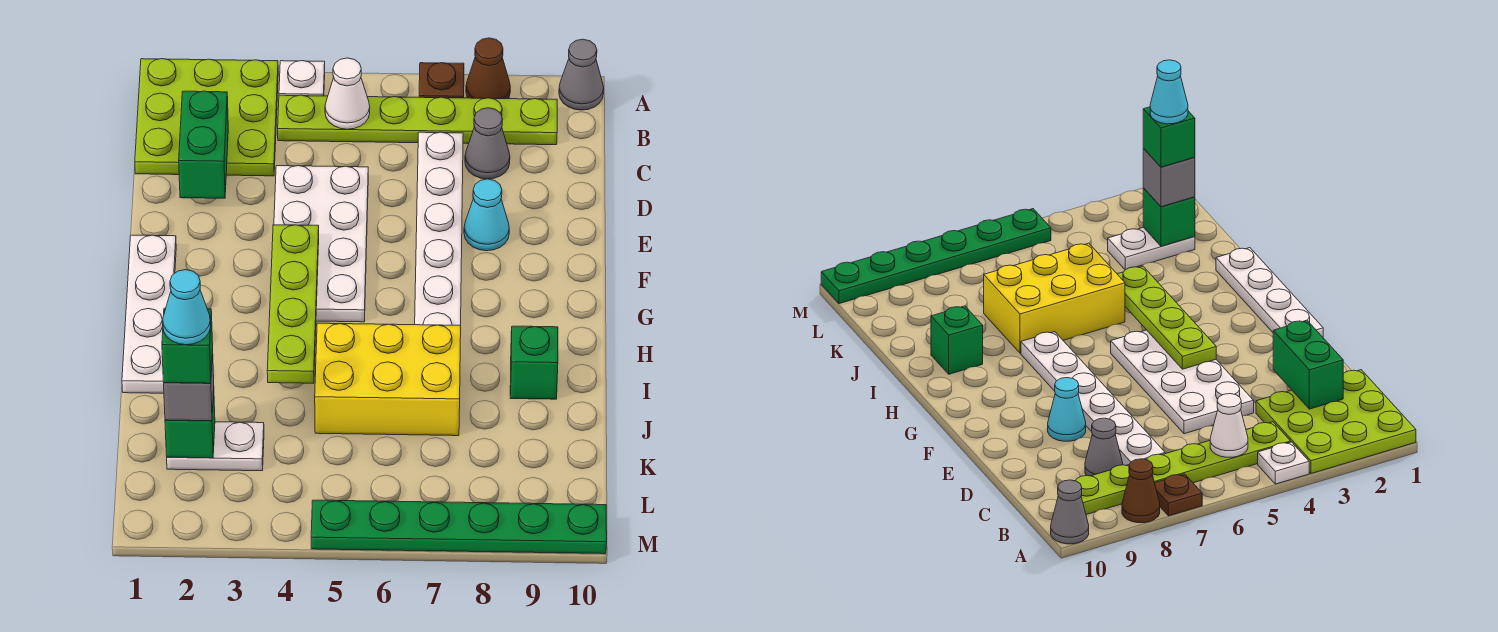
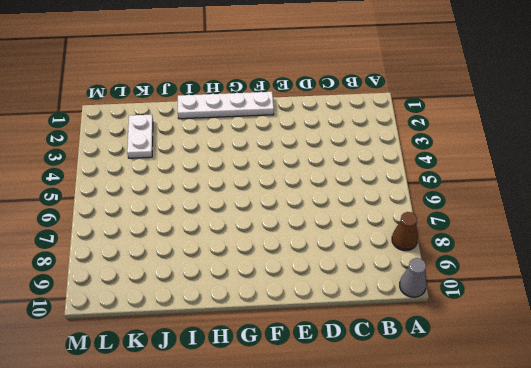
none -> lime plate A1:C3 level 1
none -> white plate A4 level 1
none -> brown plate A7 level 1

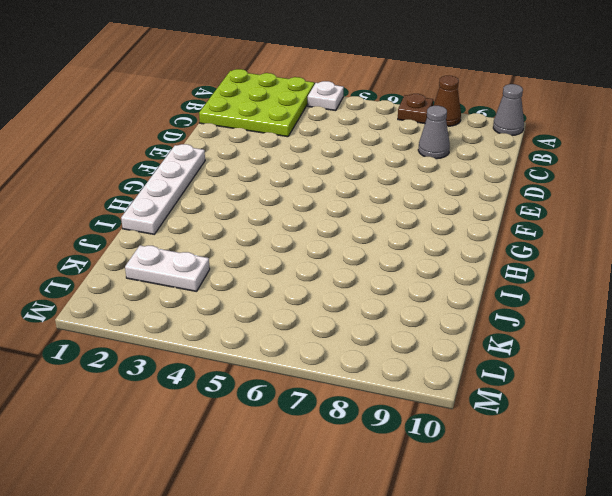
none -> lime plate B4:B9 level 1
none -> white plate C7:H7 level 1
none -> white plate D4:G5 level 1

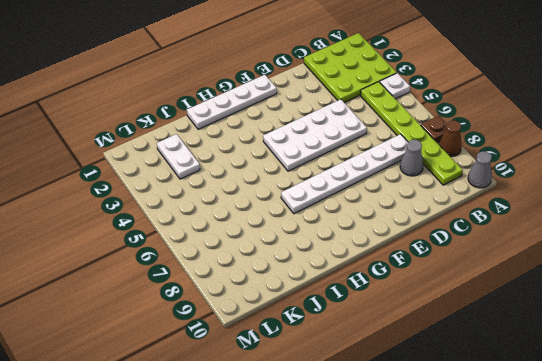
none -> cyan cone E8 level 1
none -> yellow brick I5:J7 level 1
none -> green brick I9 level 1

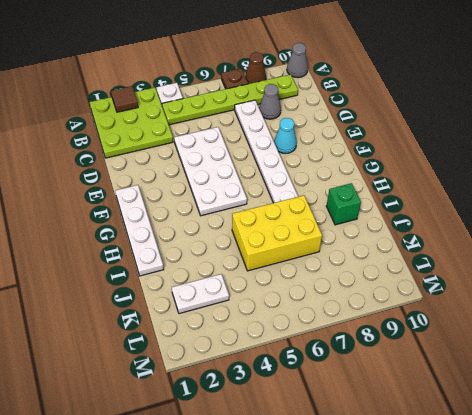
brown tile A2 level 2 -> none
none -> green plate M5:M10 level 1
none -> white cone B5 level 2
none -> green brick C2:D2 level 2

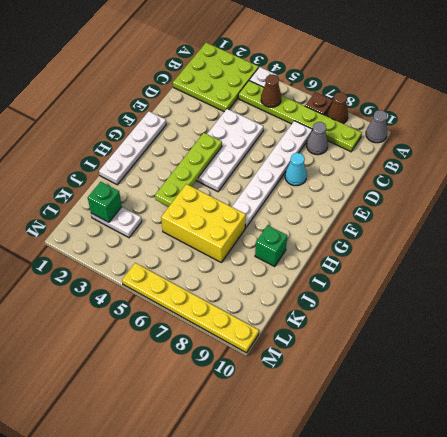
brown cone B5 level 2 -> white cone B5 level 2
yellow plate M5:M10 level 1 -> green plate M5:M10 level 1
none -> green brick C2:D2 level 2
none -> grey brick K2 level 3
none -> green brick K2 level 4

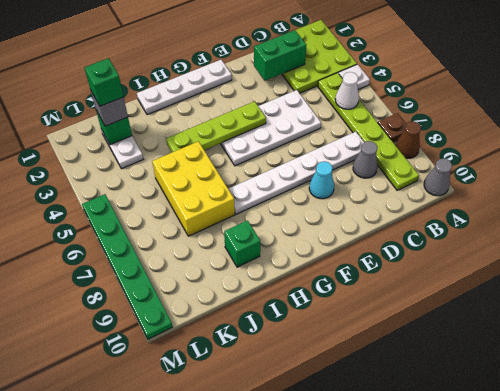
none -> cyan cone K2 level 5

